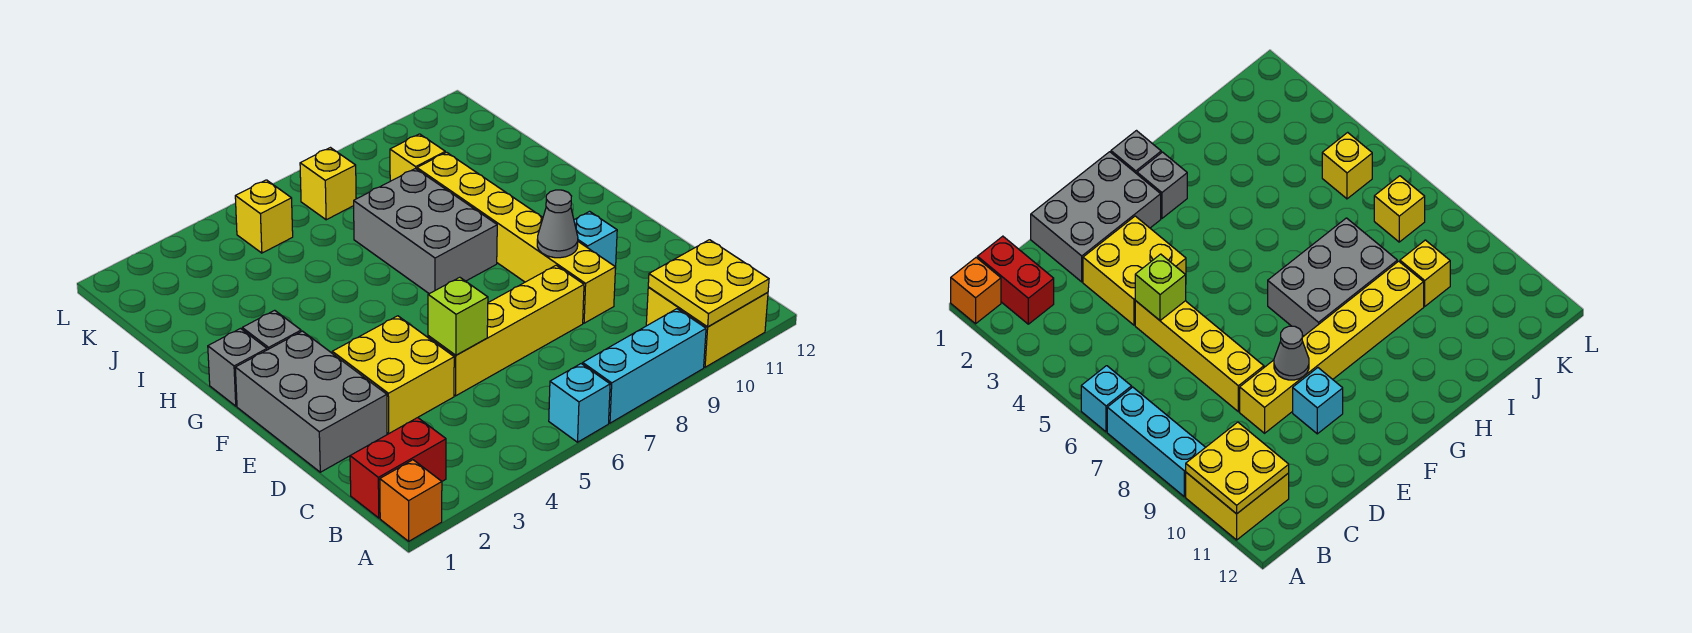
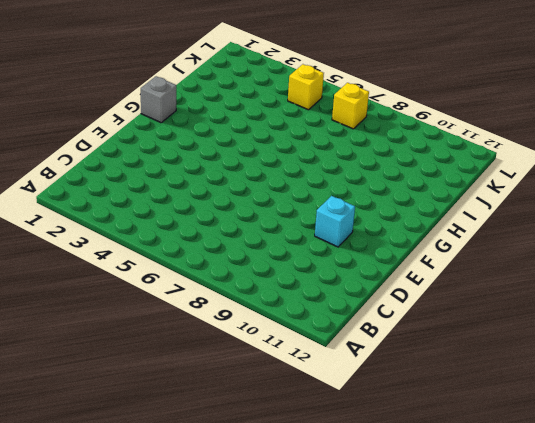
none -> orange brick A1 level 1
none -> cyan brick A6 level 1
none -> cyan brick A7:A9 level 1

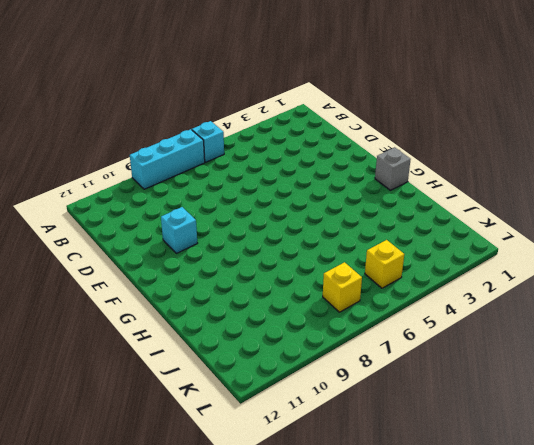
none -> orange brick A1 level 1
none -> yellow brick A10:B11 level 1
none -> red brick B1:B2 level 1

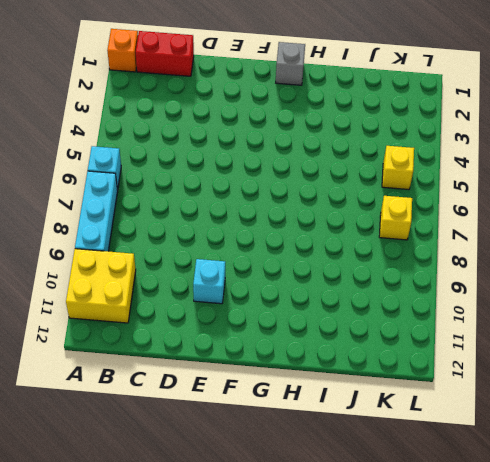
red brick B1:C1 level 1 -> red brick B1:B2 level 1
none -> grey brick D1:F2 level 1
none -> yellow brick D3:E4 level 1
none -> yellow brick D5:D8 level 1

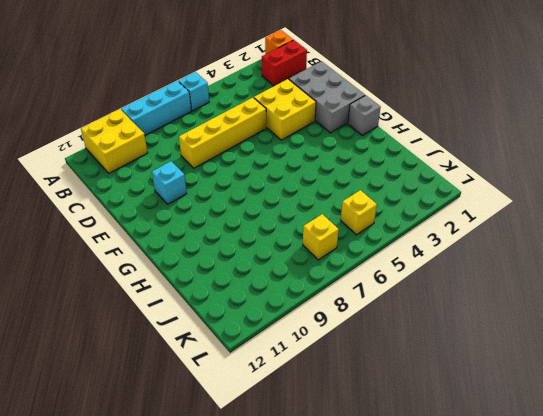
none -> yellow brick D9:I9 level 1
none -> grey brick G2 level 1
none -> grey brick G7:I8 level 1

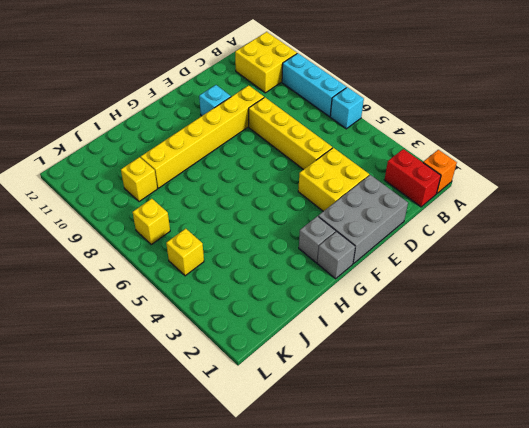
none -> grey brick G7:I8 level 1
none -> yellow plate A10:B11 level 2
none -> lime brick D5 level 2

